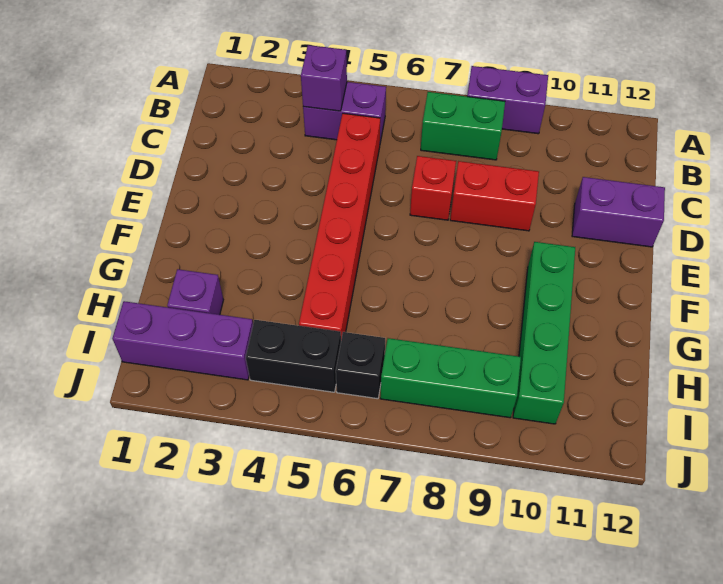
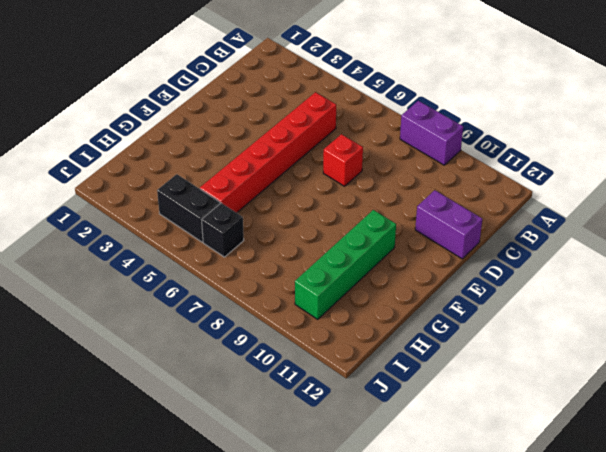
none -> purple brick B4:B5 level 1
none -> green brick B7:B8 level 1
none -> red brick D8:D9 level 1

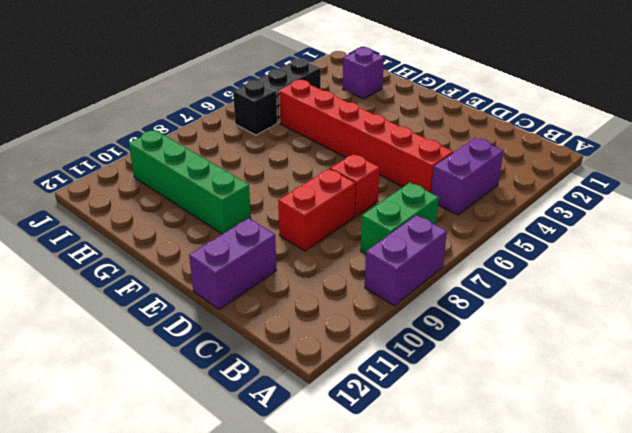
none -> purple brick I1:I3 level 1
none -> green brick I7:I9 level 1
none -> purple brick B4 level 2

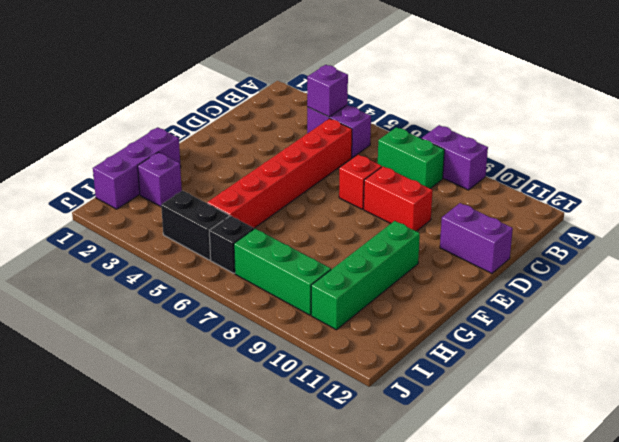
purple brick G1:I1 level 1 -> purple brick I1:I3 level 1

